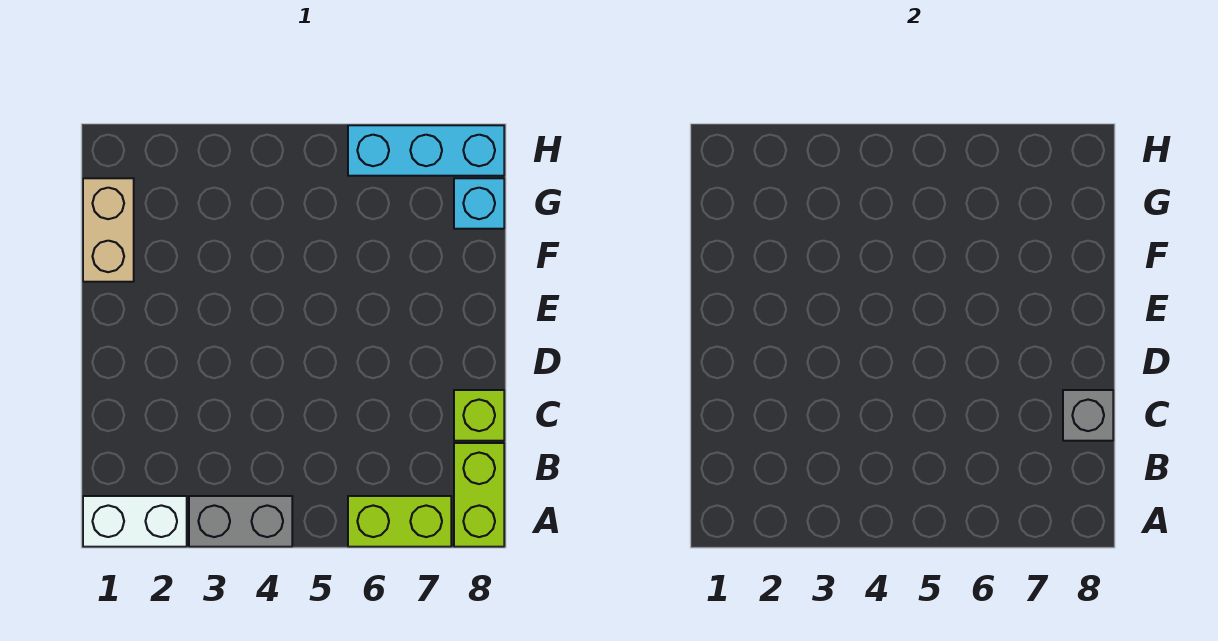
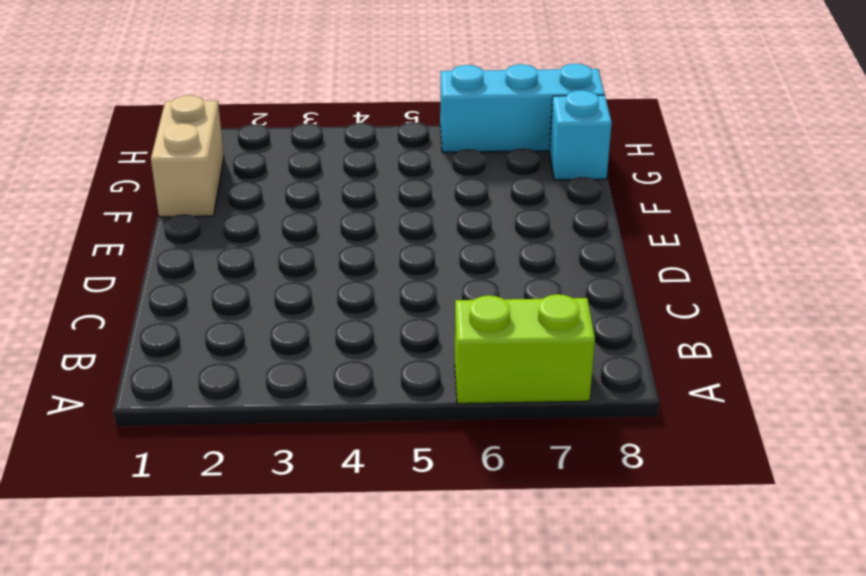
none -> white brick A1:A2 level 1
none -> grey brick A3:A4 level 1

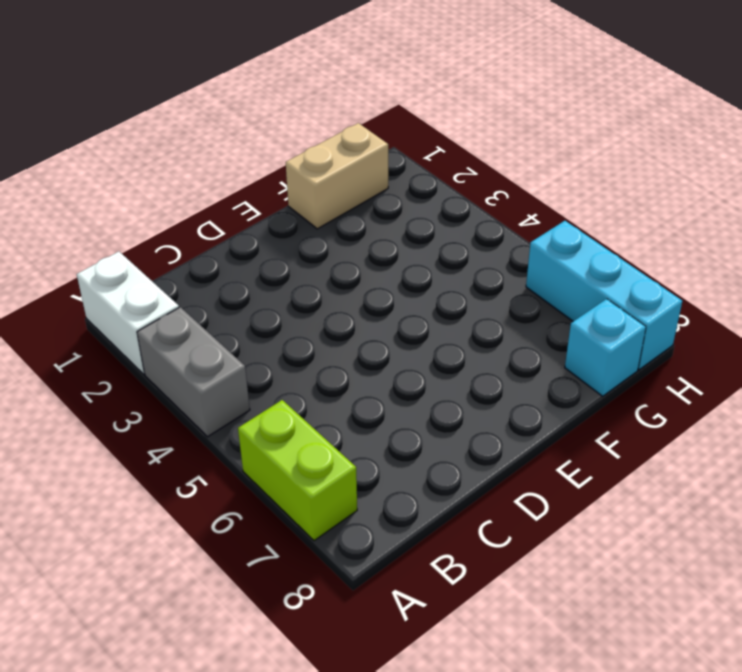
none -> lime brick A8:B8 level 1
none -> lime brick C8 level 1

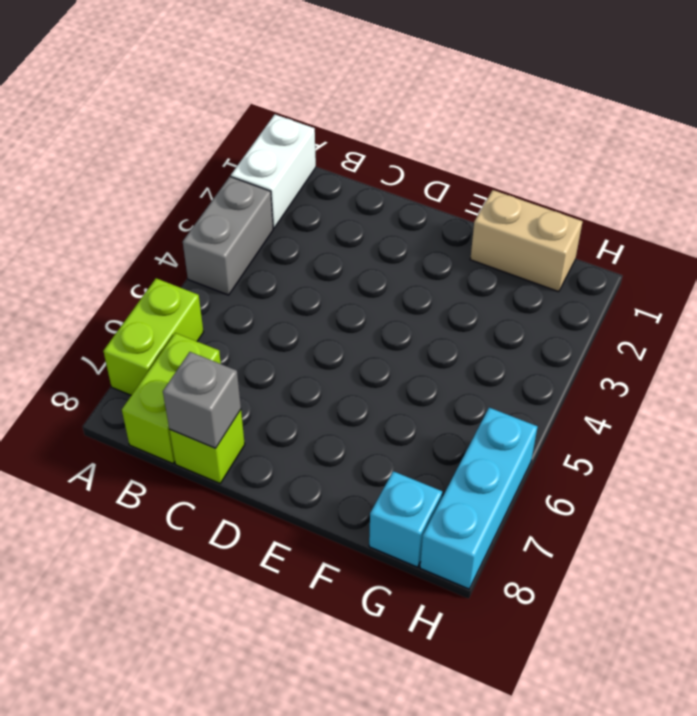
lime brick B7:B8 level 1 -> lime brick A8:B8 level 1

